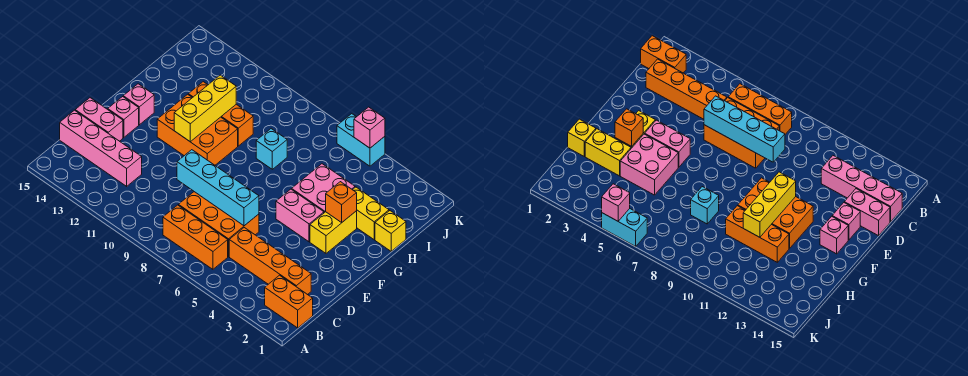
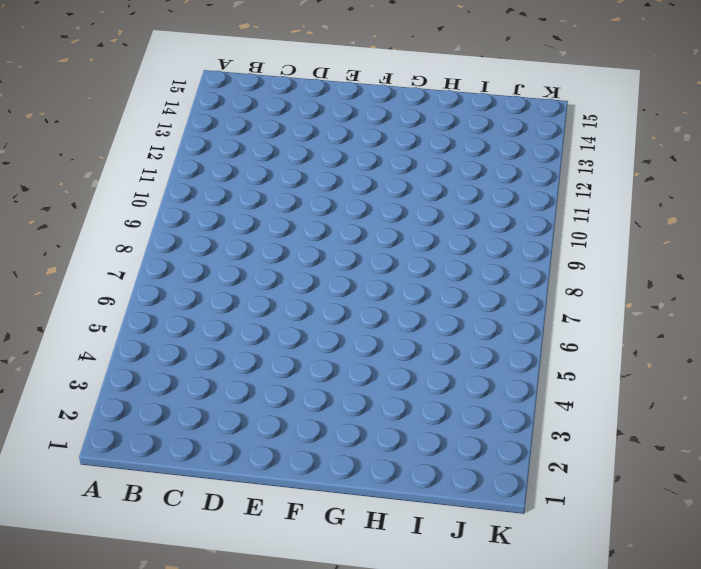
none -> orange brick B1:B2 level 1
none -> orange brick B6:B8 level 1
none -> orange brick C2:C5 level 1

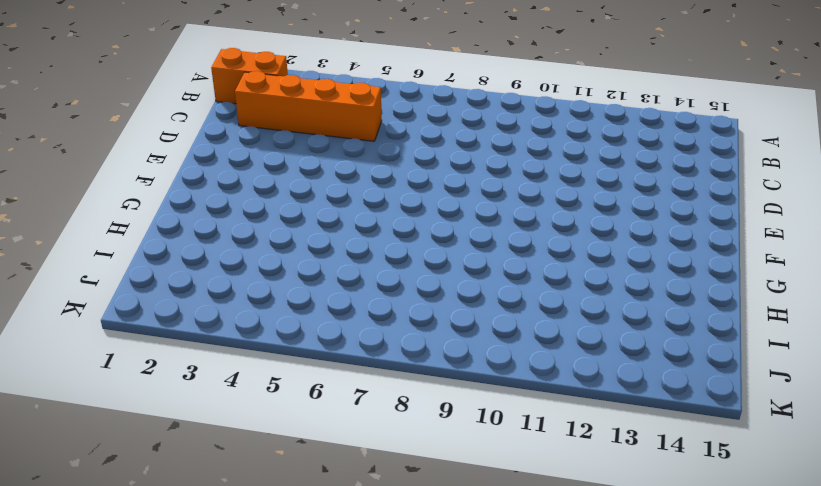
none -> orange brick B6:B8 level 1
none -> orange brick C6:D8 level 1
none -> pink brick C12:C15 level 1

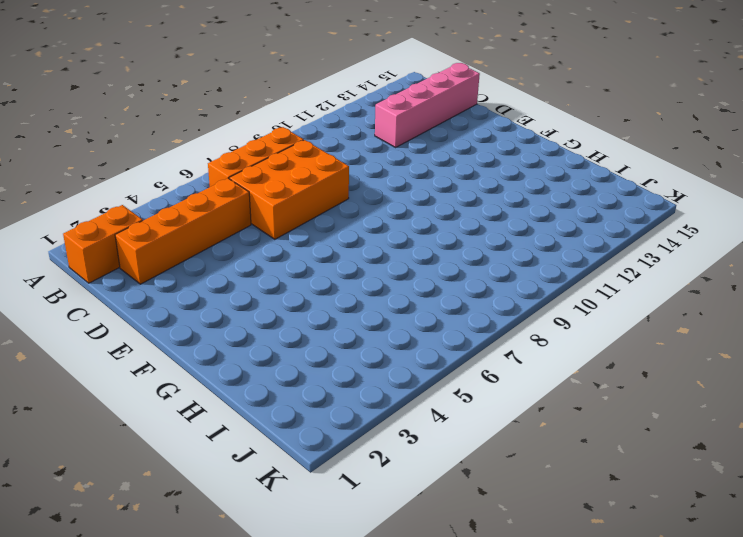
none -> pink brick D14:D15 level 1
none -> pink brick E14 level 1
none -> yellow brick F3:G3 level 1

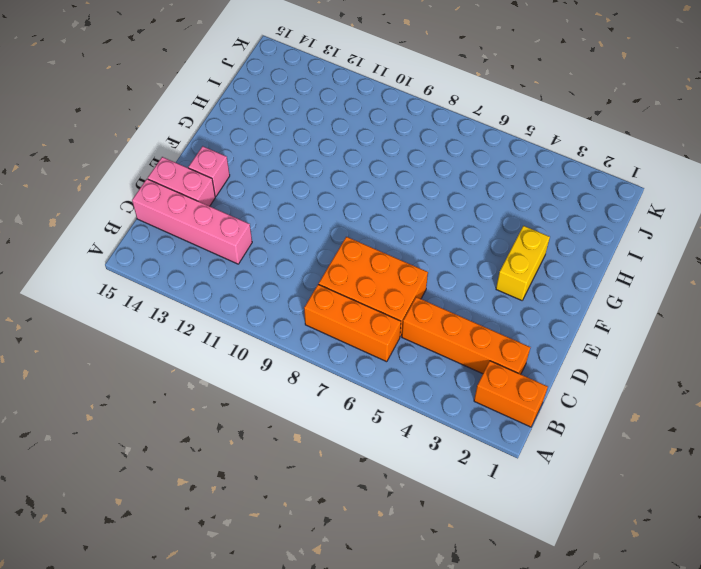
none -> pink brick F4:F5 level 1
none -> orange brick F10:G12 level 1
none -> pink brick F14 level 1

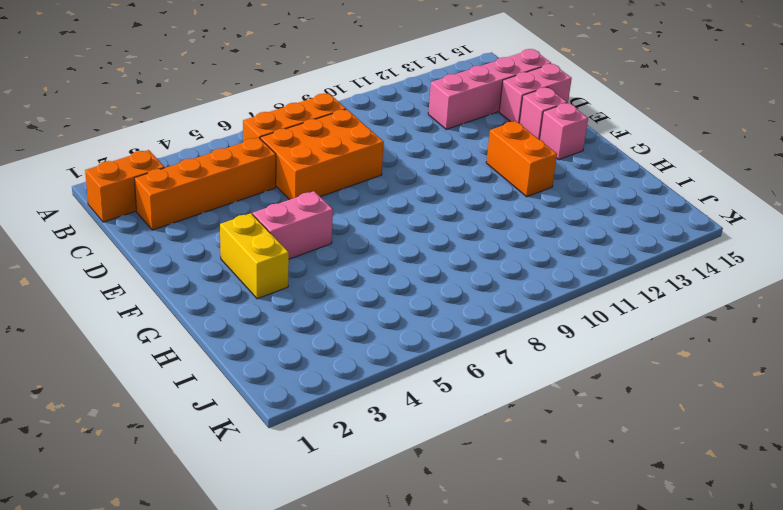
orange brick F12:G12 level 1 -> orange brick F10:G12 level 1
none -> pink brick G4:H5 level 1
none -> yellow brick H1 level 1
none -> yellow brick H2:H3 level 1

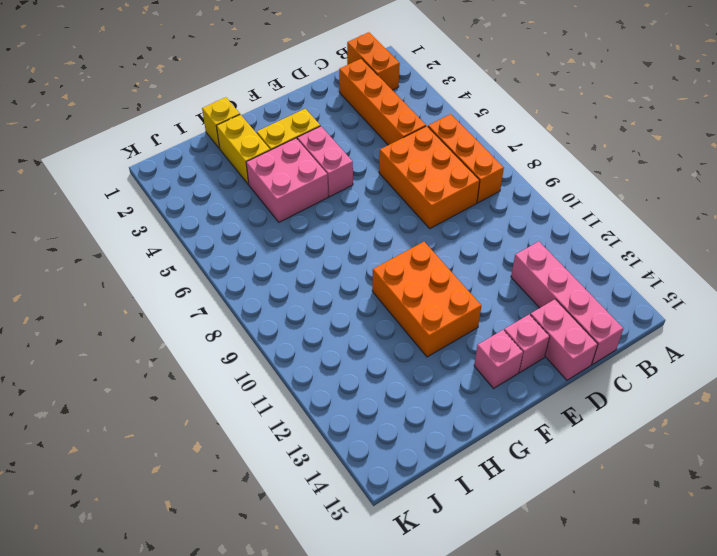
none -> cyan brick H8 level 1
none -> orange brick H10:H12 level 1
none -> cyan brick K5:K6 level 1

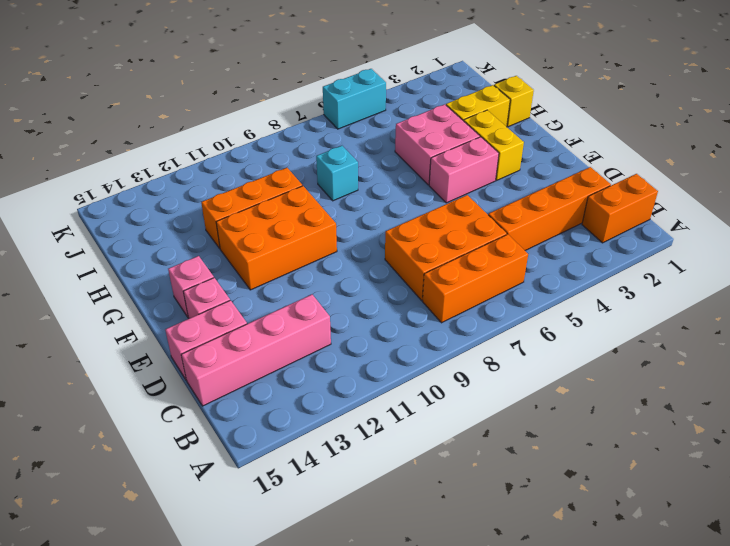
none -> cyan brick D6:D9 level 2
none -> yellow brick F11:H11 level 2
none -> orange brick G3 level 2

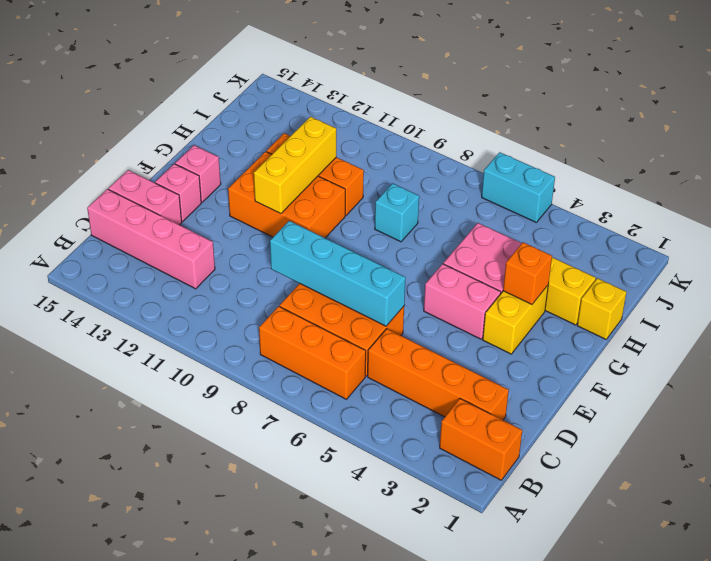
none -> pink brick K5 level 2

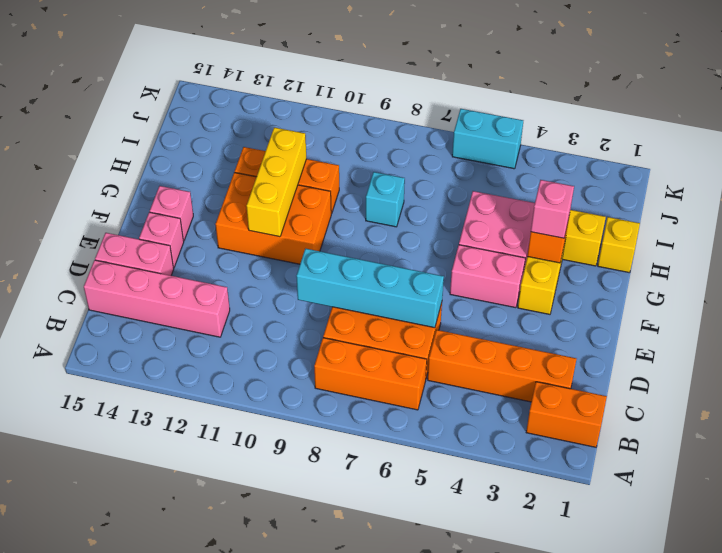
pink brick G3 level 3 -> pink brick K5 level 2

